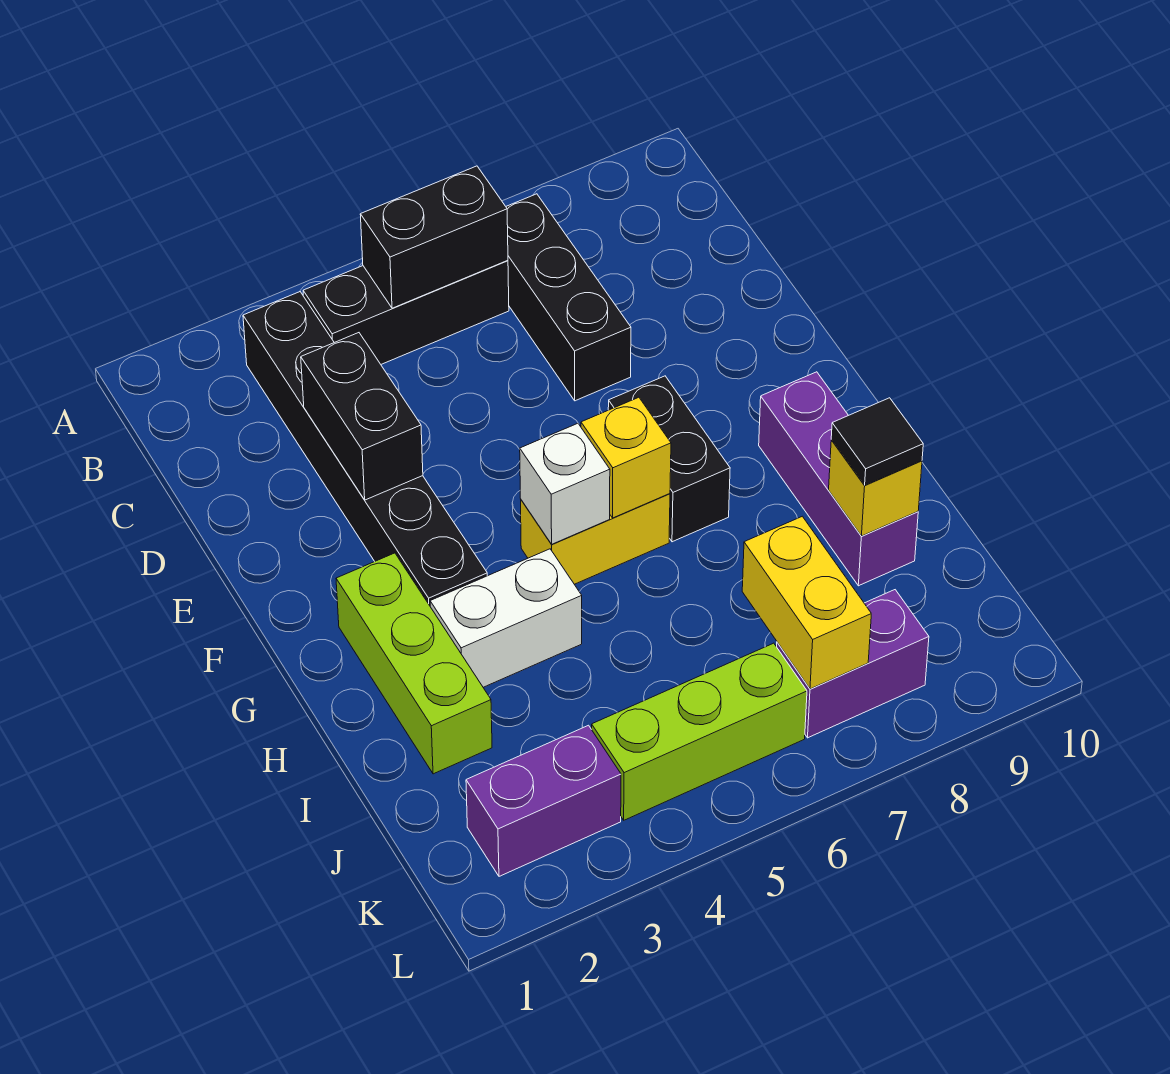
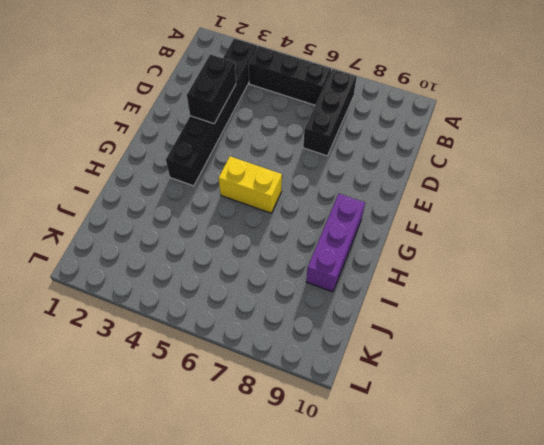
none -> black brick F7:G7 level 1
none -> lime brick G2:I2 level 1
none -> white brick H3:H4 level 1

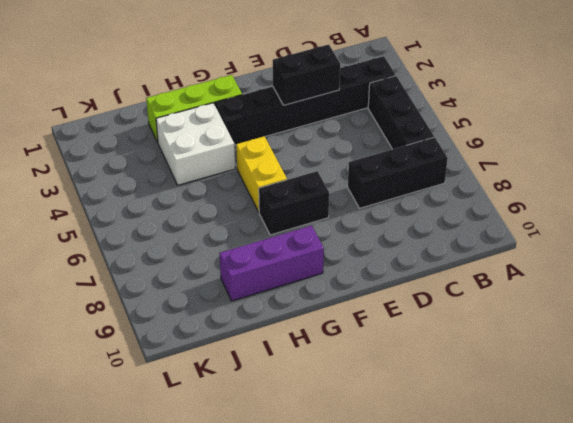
white brick H3:I4 level 1 -> white brick H3:H4 level 1
none -> purple brick K2:K3 level 1
none -> lime brick K4:K6 level 1
none -> purple brick K7:K8 level 1

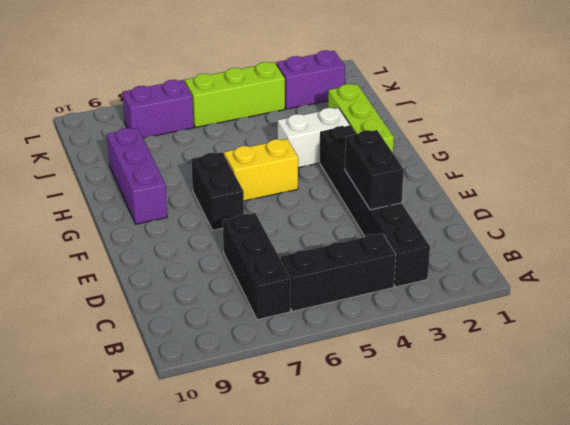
none -> black brick B5:B6 level 2
none -> white brick G5 level 2
none -> yellow brick G6 level 2

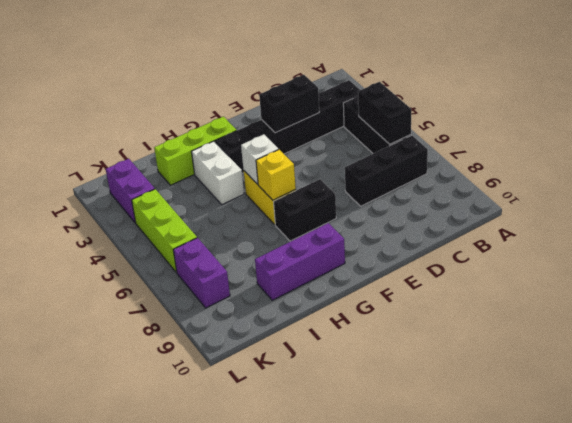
none -> yellow brick I9 level 2
none -> yellow brick J7:K7 level 2
none -> black tile I9 level 3

